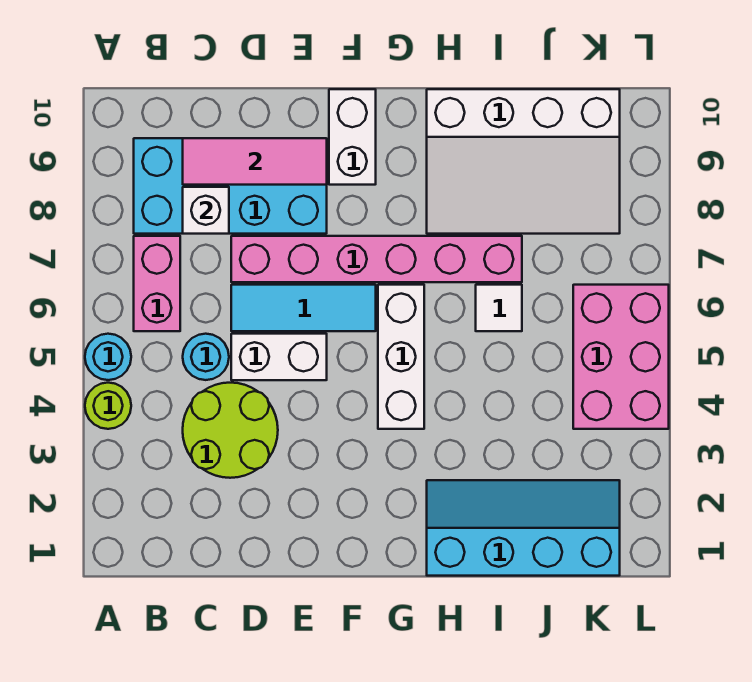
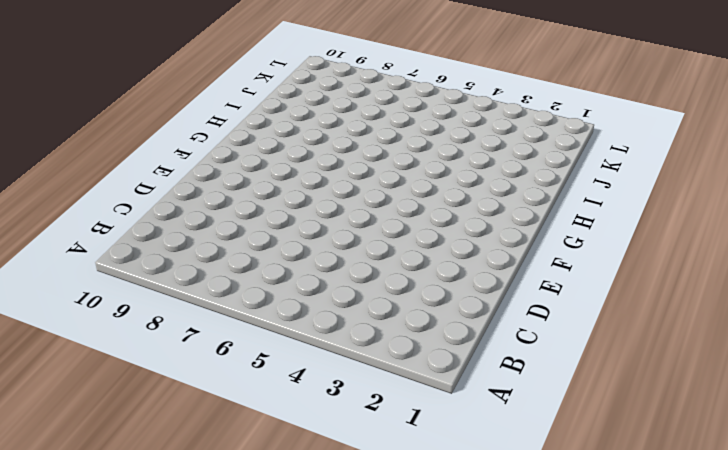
none -> lime round brick A4 level 1
none -> cyan round brick A5 level 1
none -> pink brick B6:B7 level 1

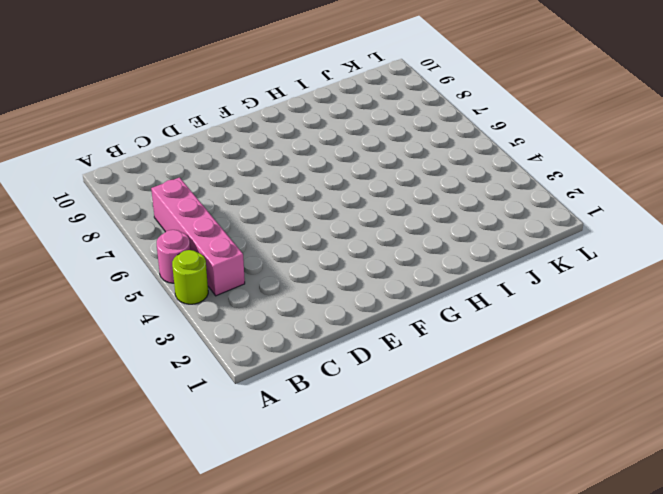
pink round brick A5 level 1 -> cyan round brick A5 level 1
pink brick B4:B7 level 1 -> pink brick B6:B7 level 1
none -> cyan brick B8:E9 level 1
none -> lime round brick C3:D4 level 1
none -> cyan round brick C5 level 1

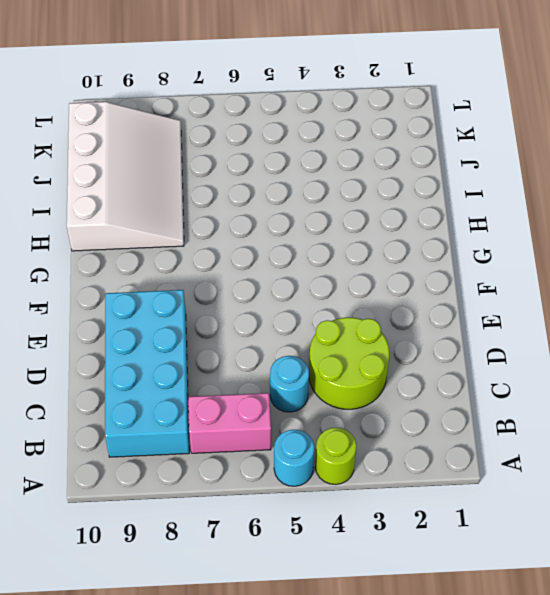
none -> white brick D5:E5 level 1
none -> cyan tile D6:F6 level 1
none -> pink brick D7:I7 level 1

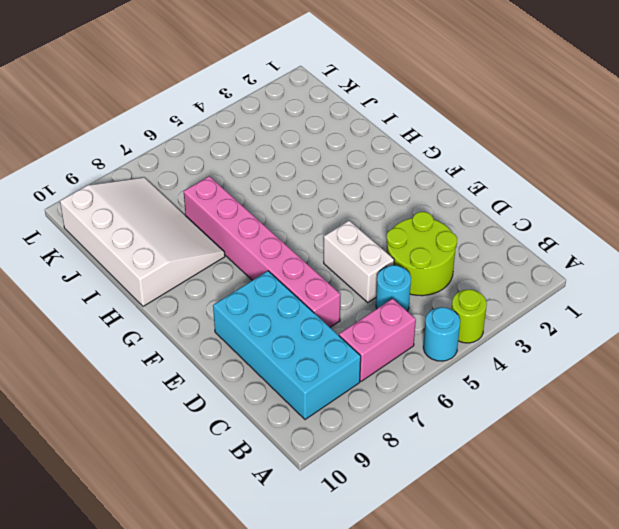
none -> cyan tile D6:F6 level 1
none -> white brick F9:F10 level 1
none -> white brick G4:G6 level 1

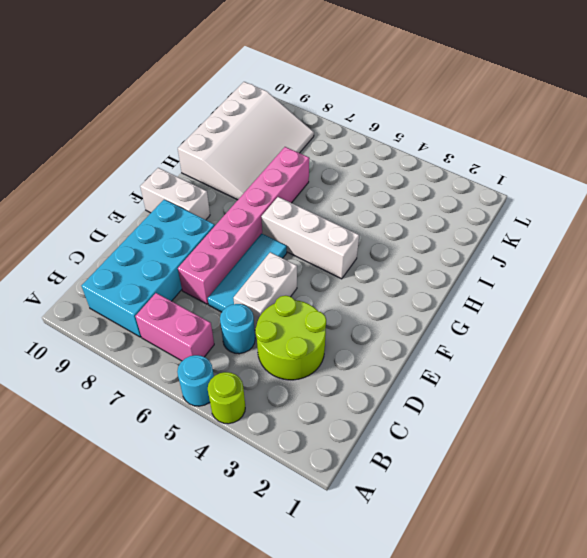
none -> cyan slope H1:K2 level 1 top 1
none -> white tile I6 level 1
none -> pink brick K4:L6 level 1

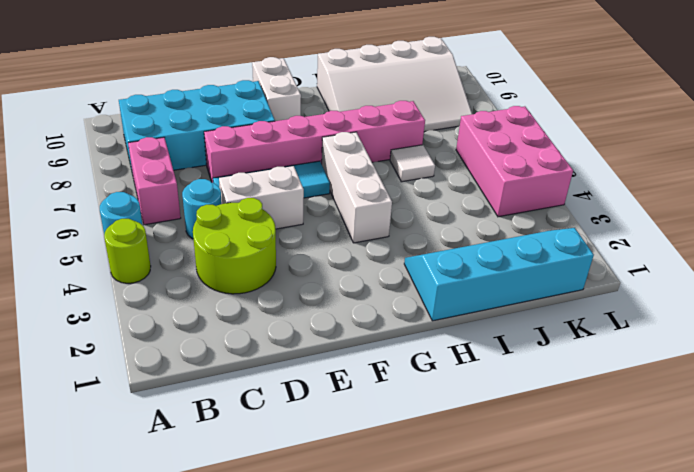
none -> white brick C8 level 2
none -> pink tile C9:E9 level 2

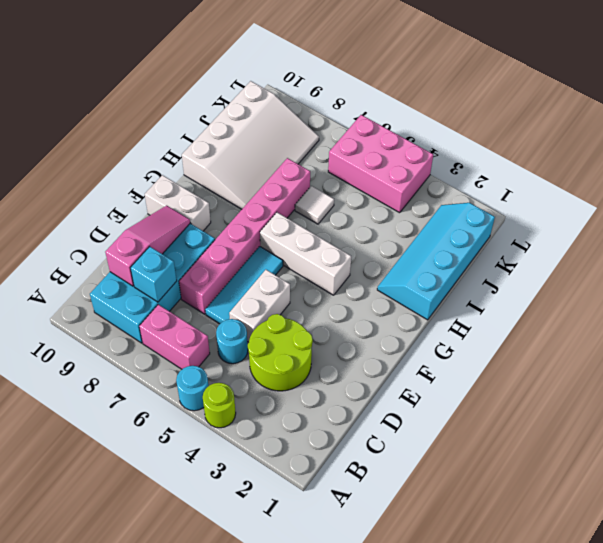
cyan brick C8 level 2 -> white brick C8 level 2
pink slope C9:E9 level 2 top C -> pink tile C9:E9 level 2

